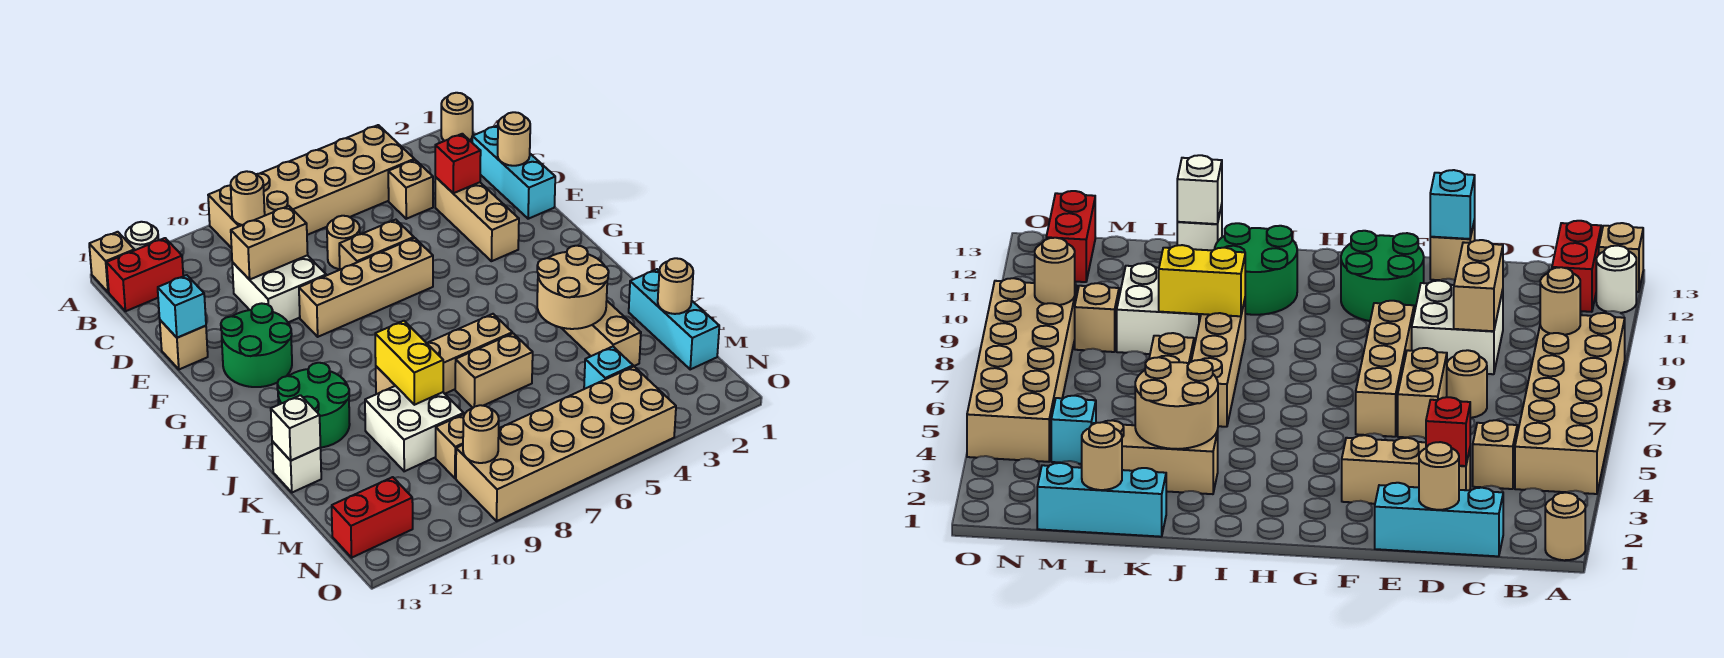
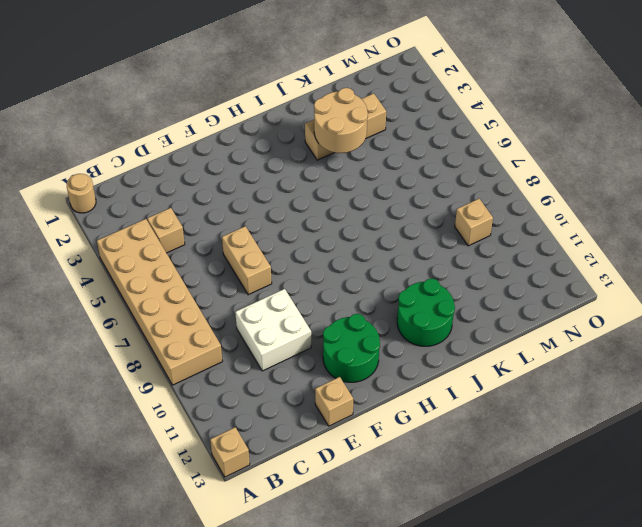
none -> white round brick A12 level 1
none -> red brick B12:B13 level 1
none -> cyan brick C1:E1 level 1
none -> tan brick D3:F3 level 1

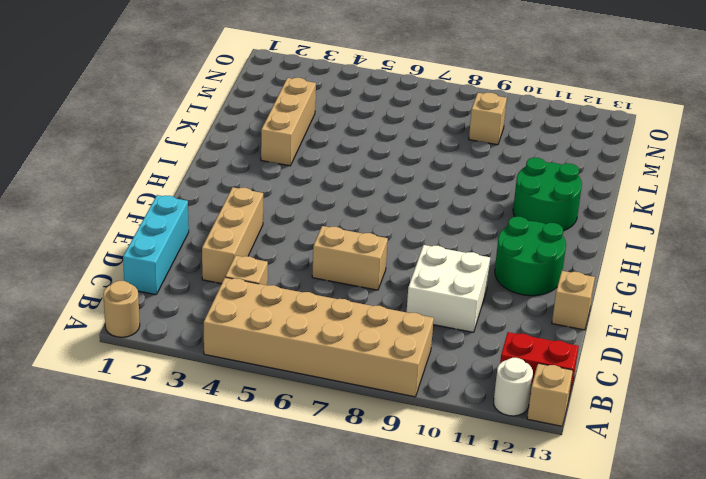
none -> tan round brick D7 level 1
none -> tan brick F6:F9 level 1
none -> tan brick J6:J9 level 1
none -> cyan brick K1:M1 level 1

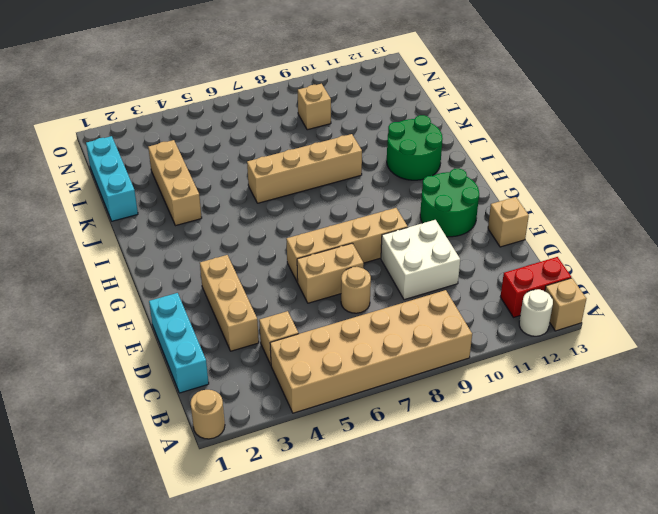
none -> tan brick K6:K7 level 1
none -> white brick K9:L10 level 1
none -> white brick K13 level 1
none -> cyan brick M4 level 1

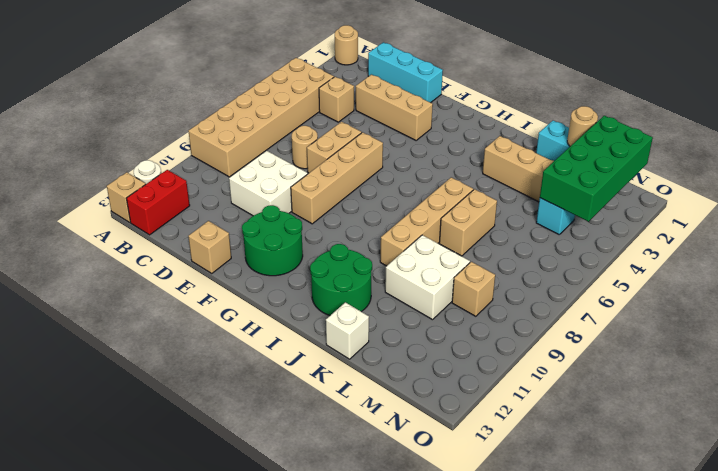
green brick M1:N4 level 2 -> none
none -> tan brick N4:O9 level 1
none -> red brick N12:N13 level 1
none -> tan round brick B9 level 2
none -> tan round brick D1 level 2

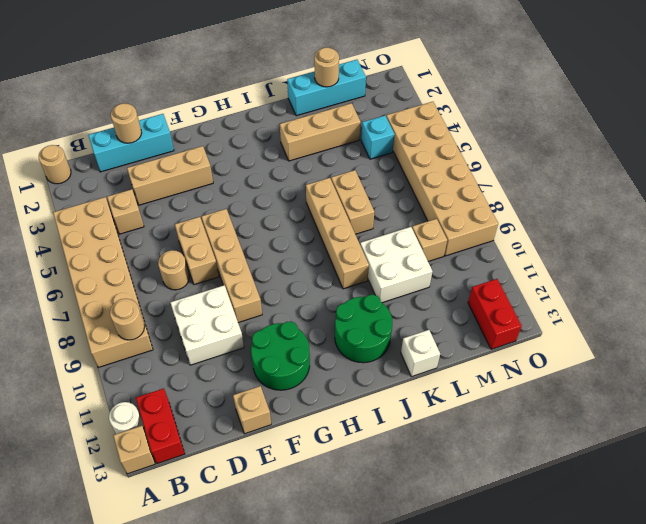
none -> red brick D3 level 2
none -> tan brick D9:D10 level 2
none -> cyan brick E13 level 2
none -> tan round brick J3:K4 level 2

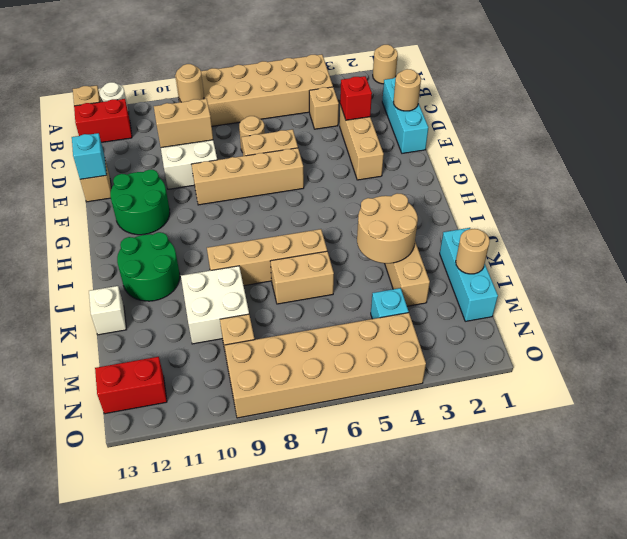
none -> yellow brick J9:K9 level 2
none -> white brick K13 level 2
none -> tan round brick N9 level 2

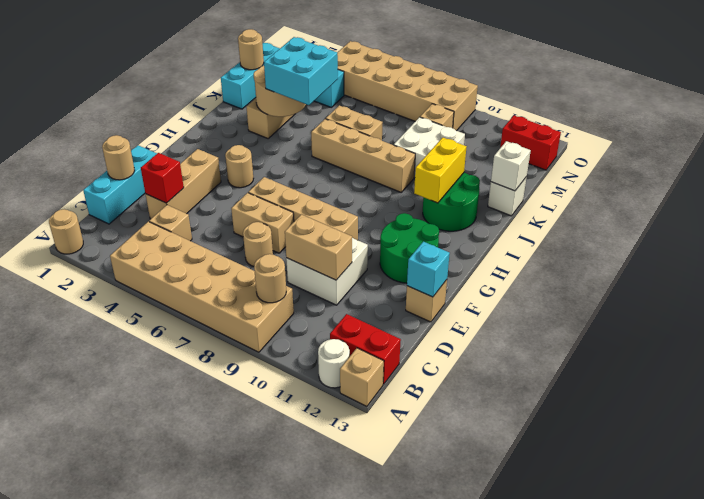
tan round brick G4 level 1 -> tan round brick N9 level 2
yellow brick I11:J11 level 2 -> yellow brick J9:K9 level 2
cyan brick J4:K5 level 3 -> none

